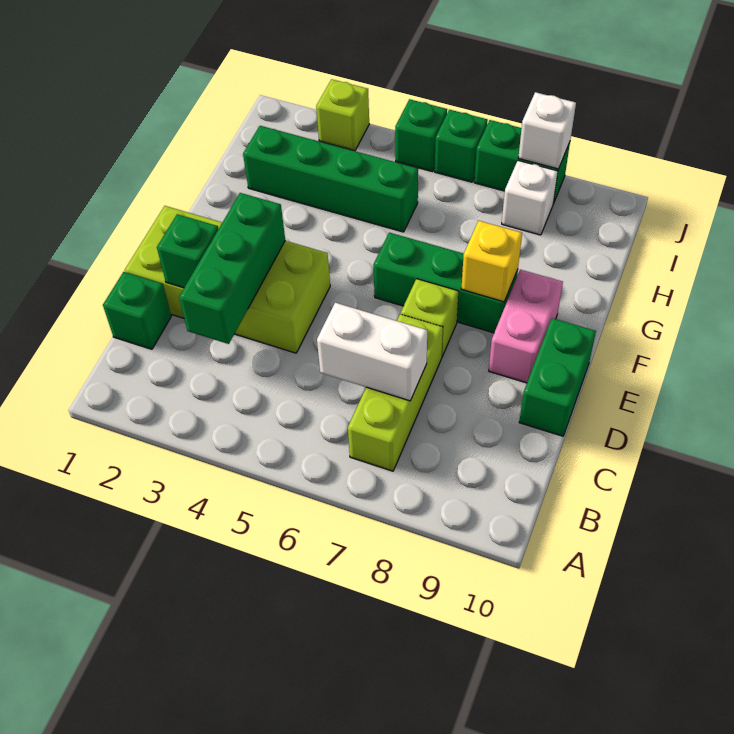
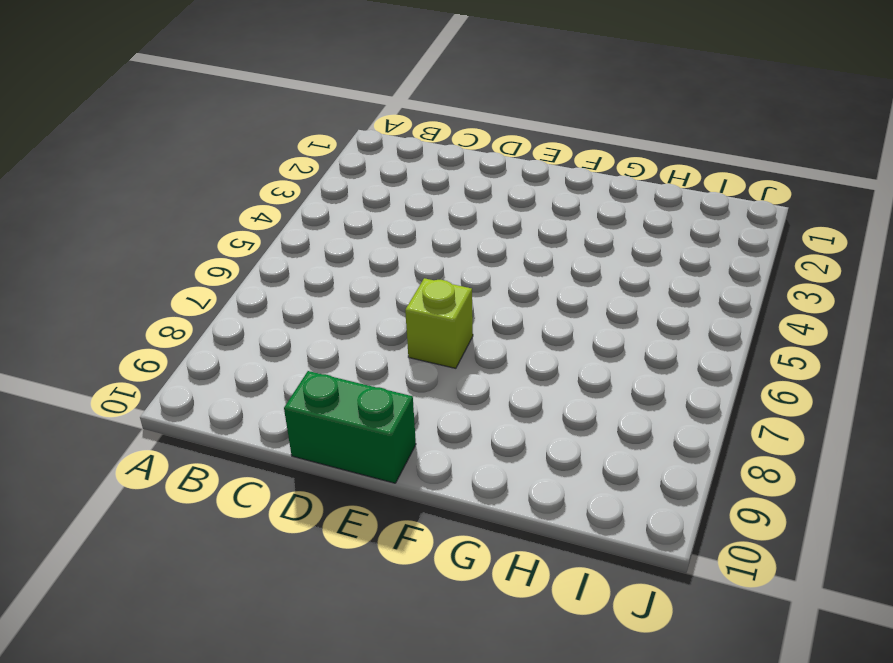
none -> lime brick B7:D7 level 1
none -> green brick C1 level 1
none -> lime brick D1:E4 level 1

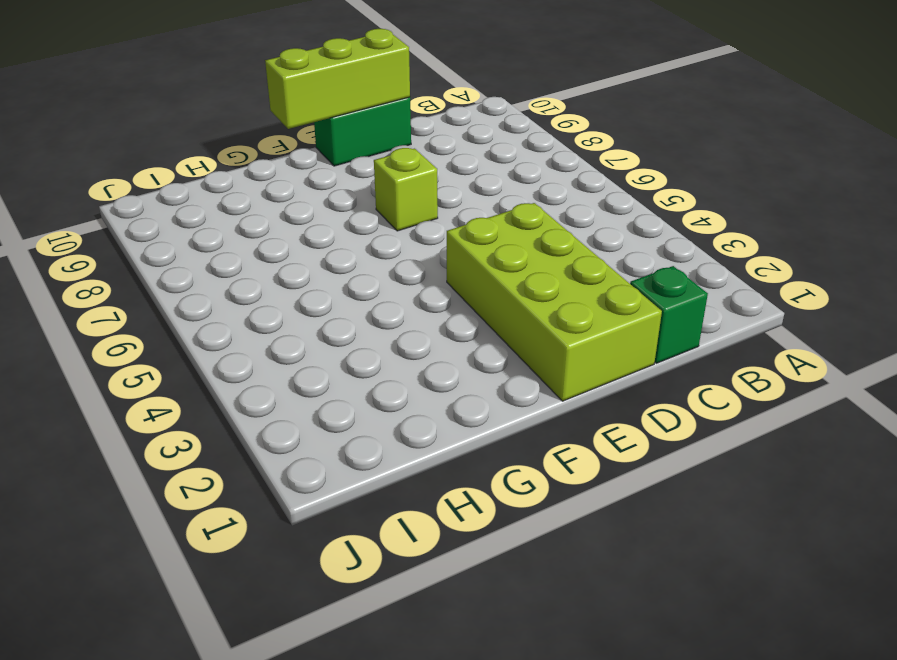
lime brick D10:F10 level 2 -> lime brick B7:D7 level 1
none -> pink brick E9:F9 level 1
none -> green brick F6:F8 level 1
none -> green brick H2:H5 level 1

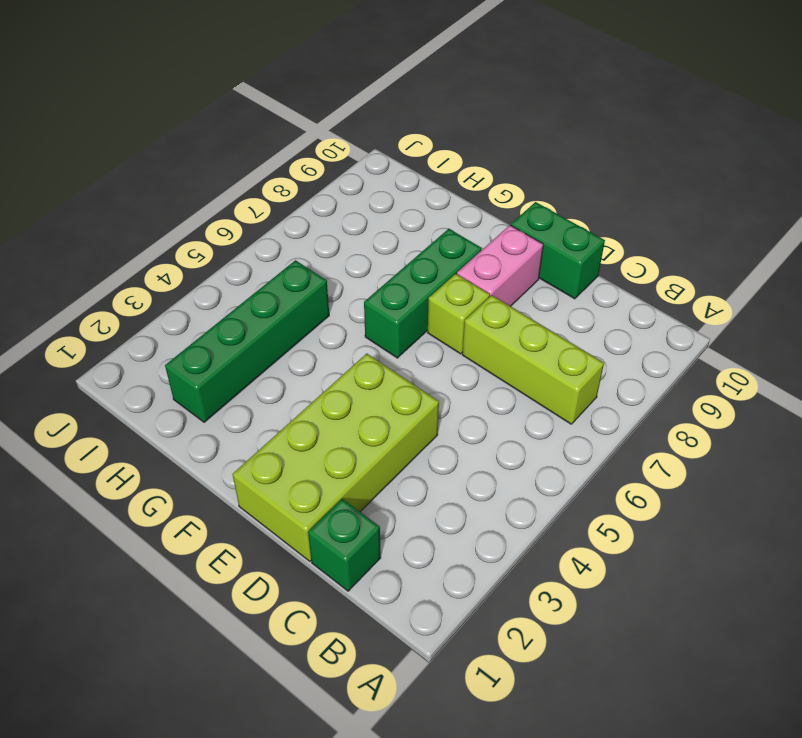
pink brick E8:E9 level 1 -> pink brick E9:F9 level 1
none -> white brick I8 level 1
none -> lime brick J3 level 1
none -> green brick J5 level 1

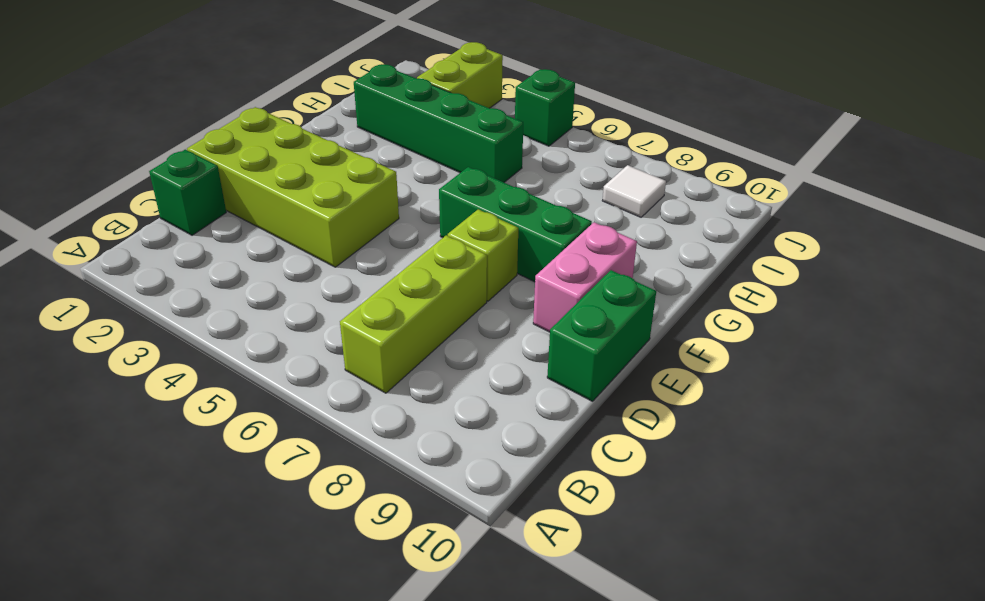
lime brick I3:J3 level 1 -> lime brick J3 level 1
white tile I8 level 1 -> white brick I8 level 1
none -> green brick J6 level 1
none -> green brick J7:J8 level 1
none -> green brick C3:E3 level 2

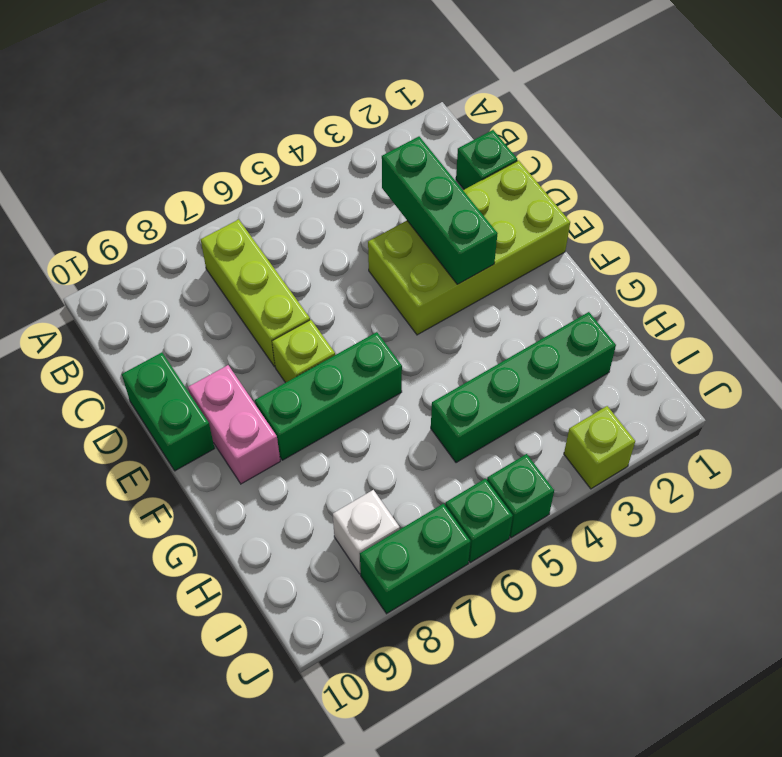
none -> white brick C6:C7 level 2
none -> green brick D2 level 2
none -> yellow brick F8 level 2

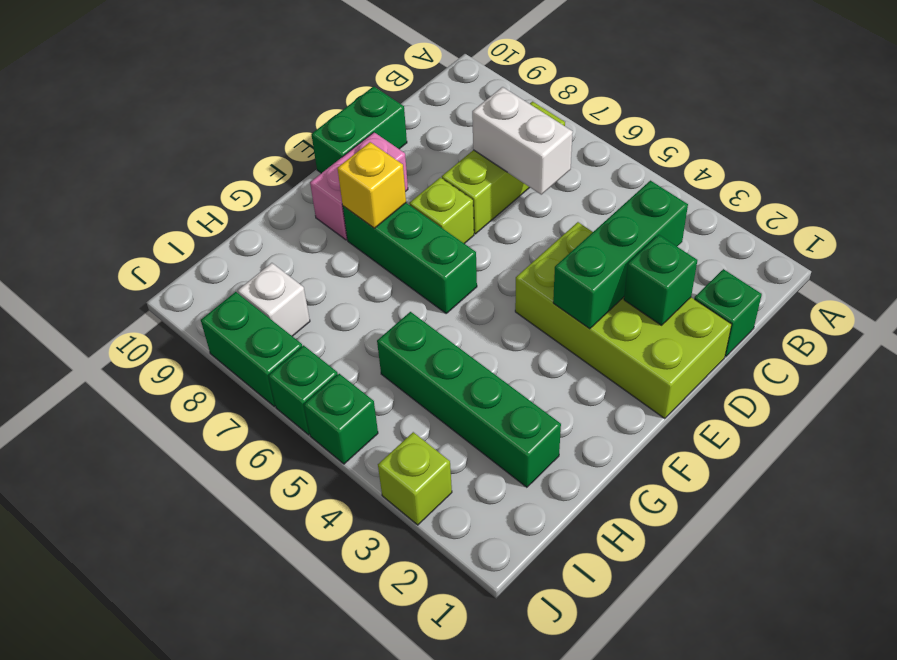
none -> white brick J8 level 2

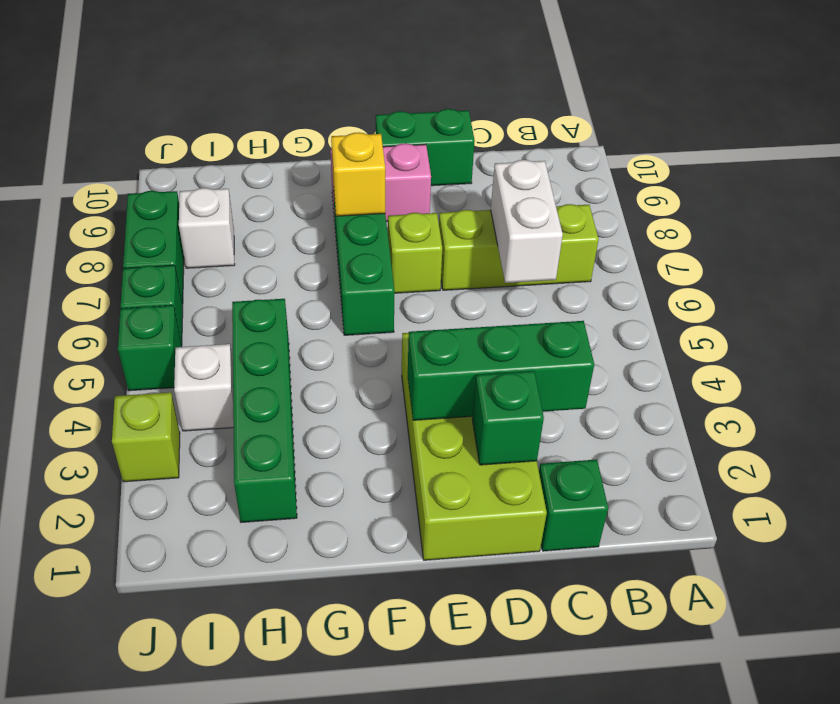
white brick I4 level 1 -> white brick J8 level 2

